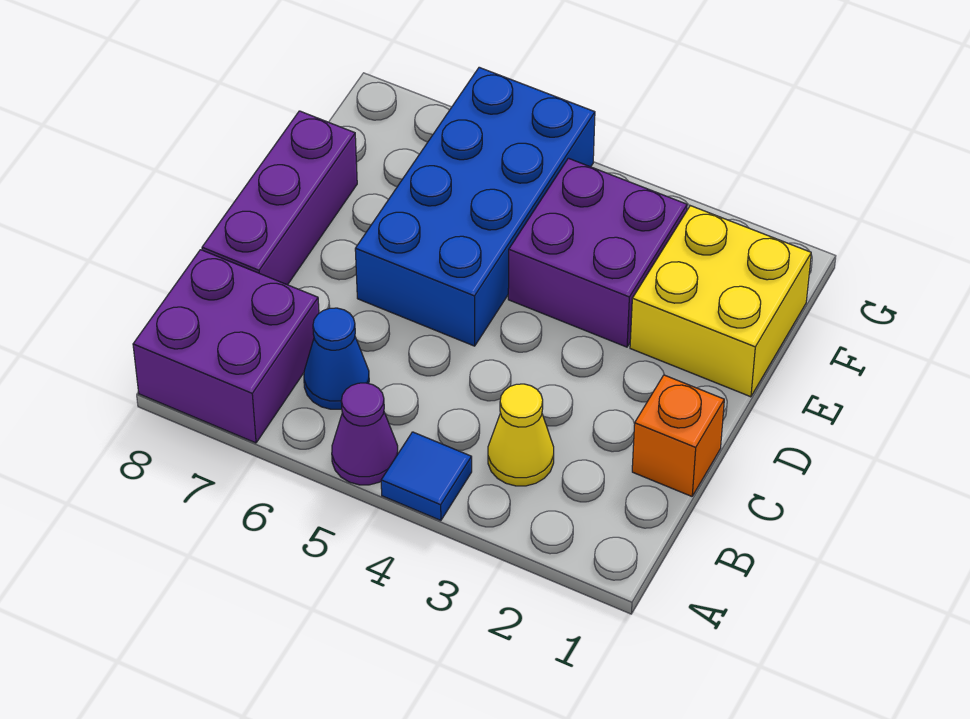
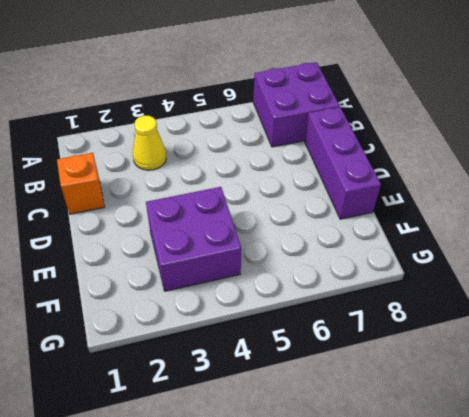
none -> blue tile A4 level 1
none -> purple cone A5 level 1

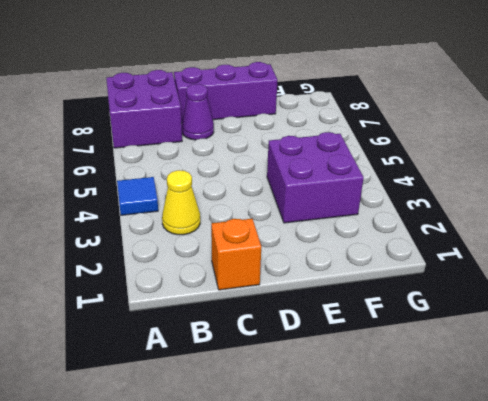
purple cone C7 level 1 -> purple cone A5 level 1
none -> blue cone B6 level 1
none -> blue brick D5:G6 level 1

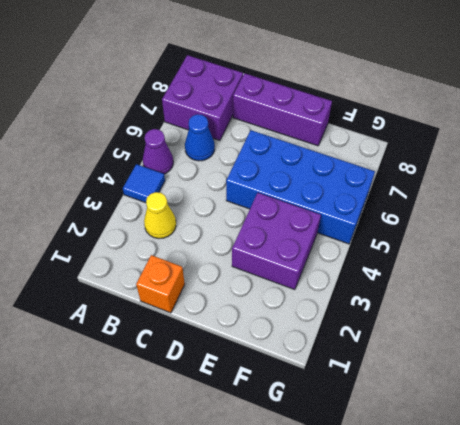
none -> yellow brick E1:F2 level 1

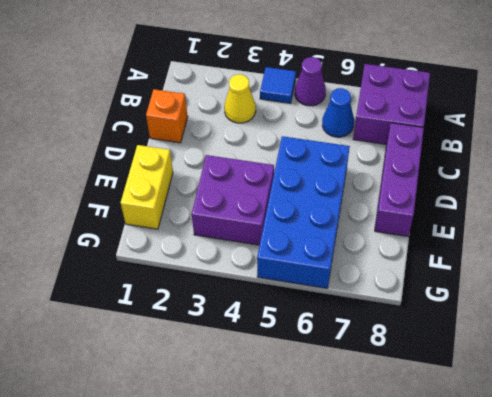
yellow brick E1:F1 level 1 -> yellow brick E1:F2 level 1

